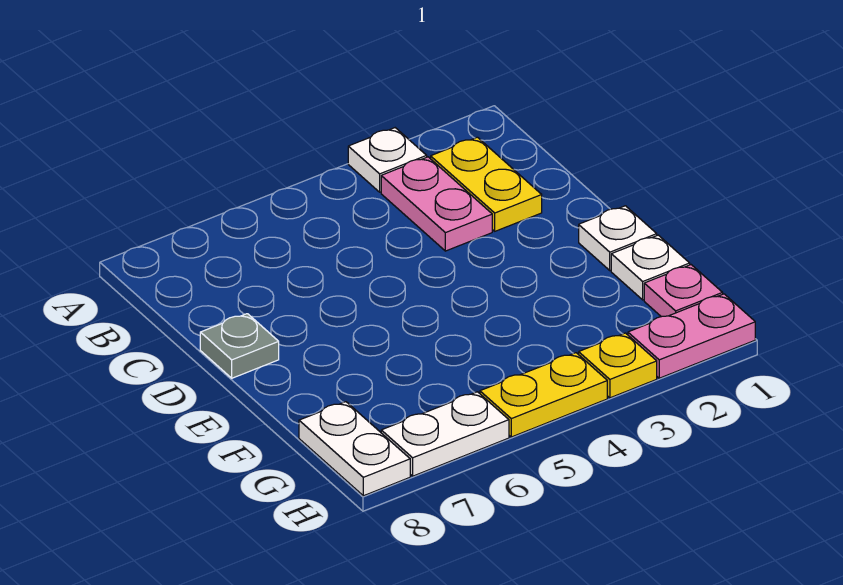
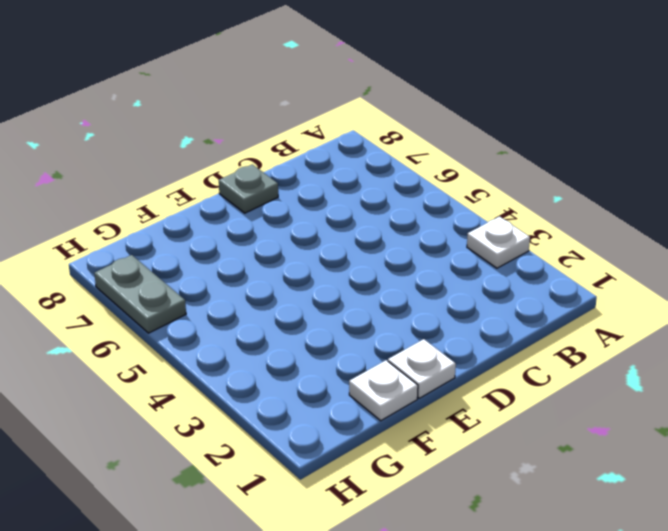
grey plate H6:H7 level 1 -> white plate H6:H7 level 1
none -> yellow plate B2:C2 level 1
none -> pink plate B3:C3 level 1
none -> pink plate G1 level 1

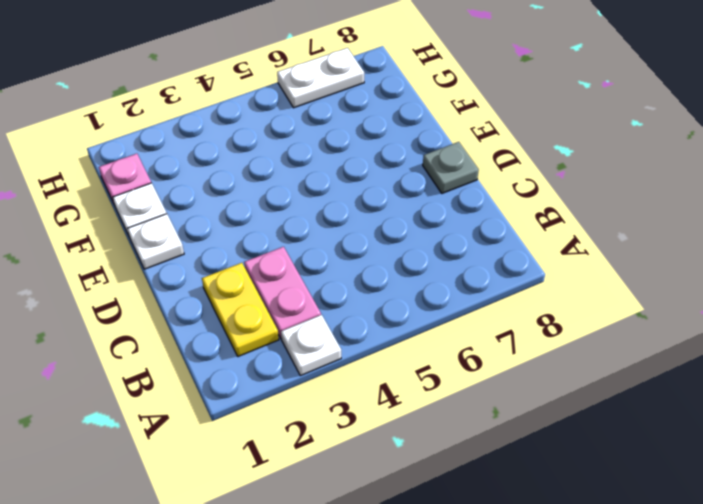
none -> white plate G8:H8 level 1
none -> pink plate H1:H2 level 1
none -> yellow plate H3 level 1

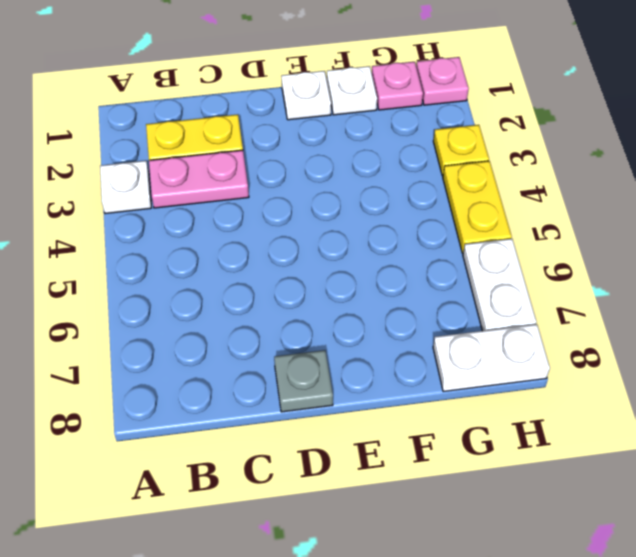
pink plate H1 level 1 -> pink plate H1:H2 level 1

